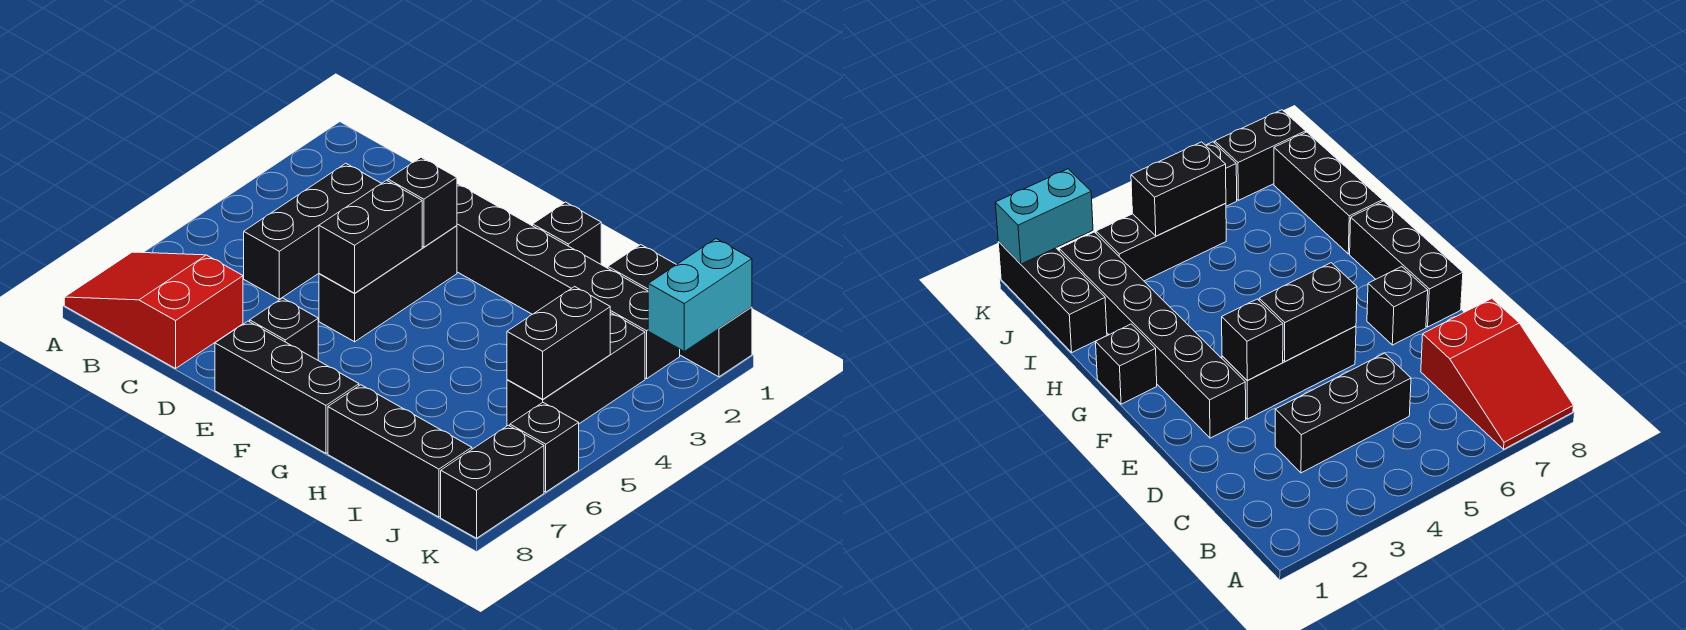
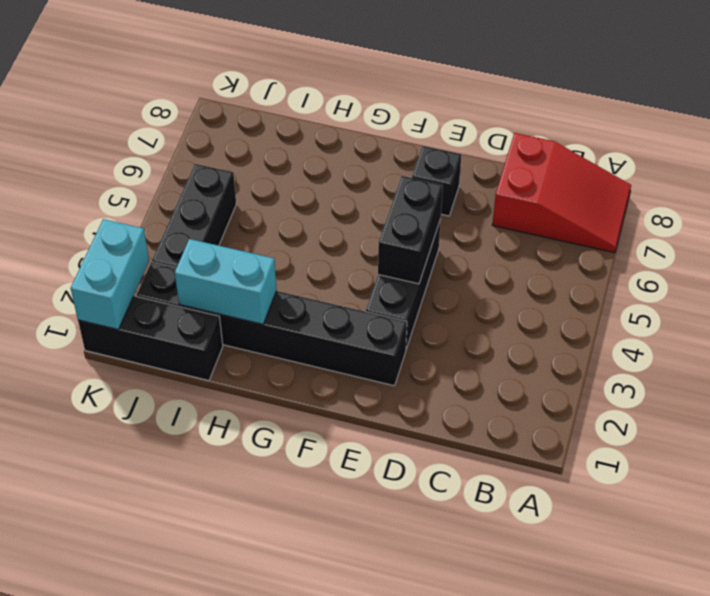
cyan brick H2:I2 level 2 -> none
none -> black brick C3:C5 level 1
none -> black brick E8:G8 level 1
none -> black brick G1 level 1

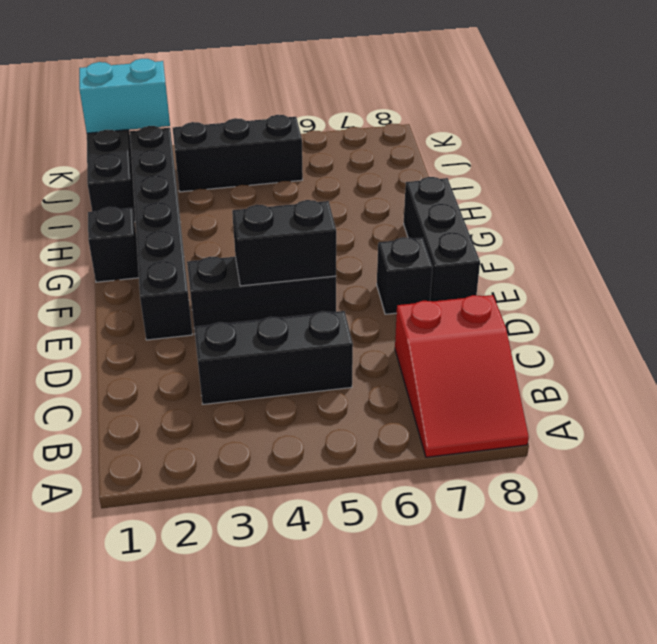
none -> black brick H8:J8 level 1
none -> black brick K6 level 1
none -> black brick K7:K8 level 1

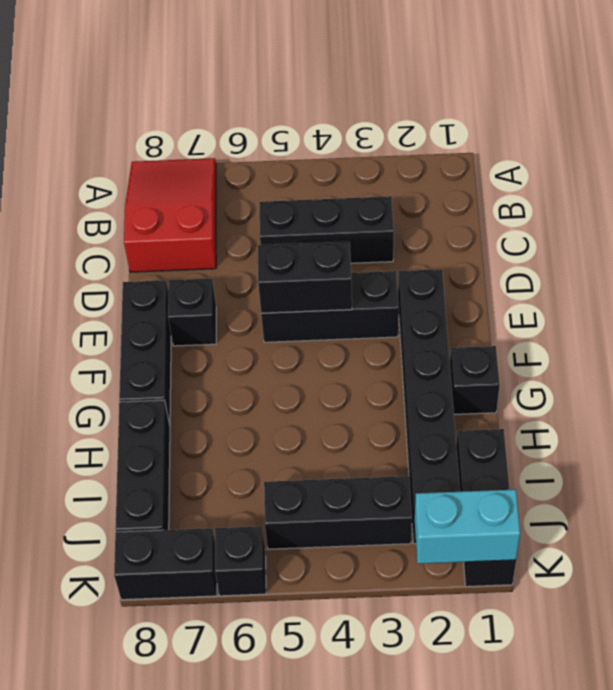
none -> black brick E3 level 2
none -> black brick J4:J5 level 2

